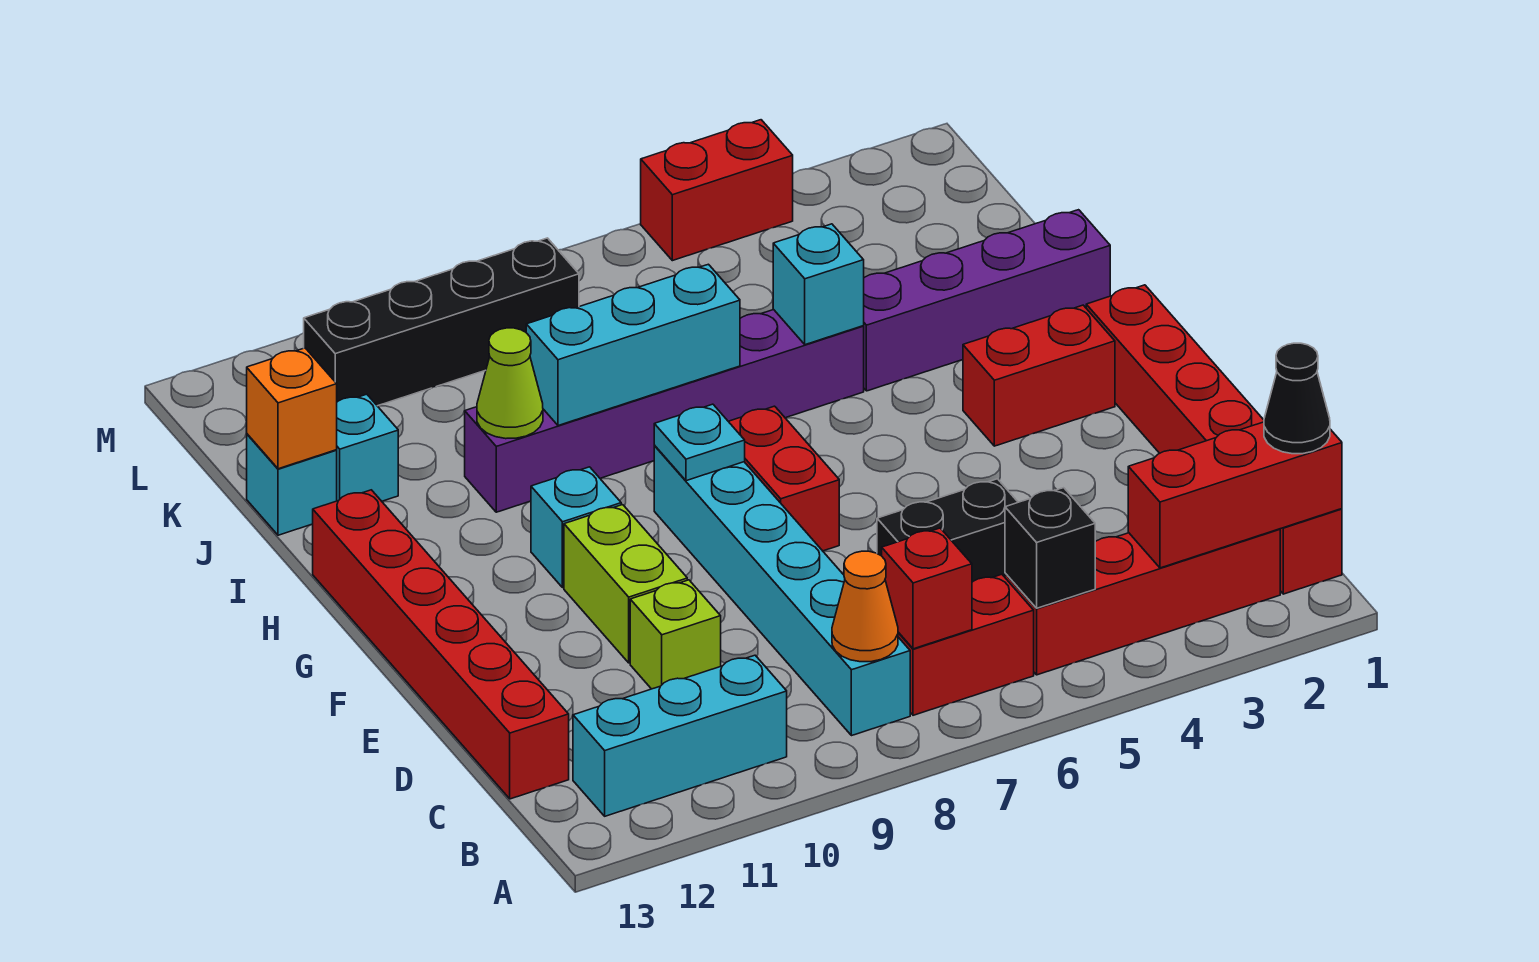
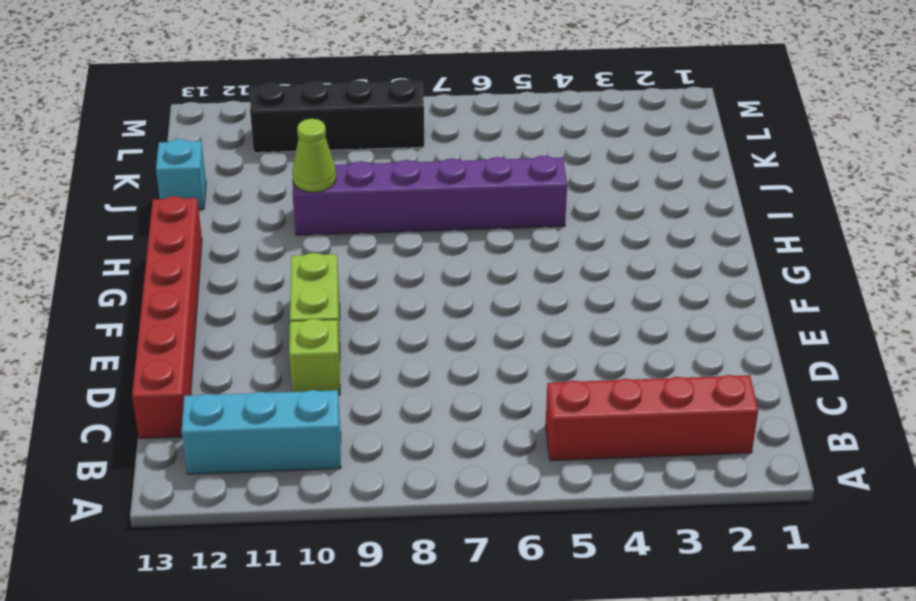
none -> red brick B1:G1 level 1
none -> red brick B6:B7 level 1
none -> cyan brick B8:G8 level 1

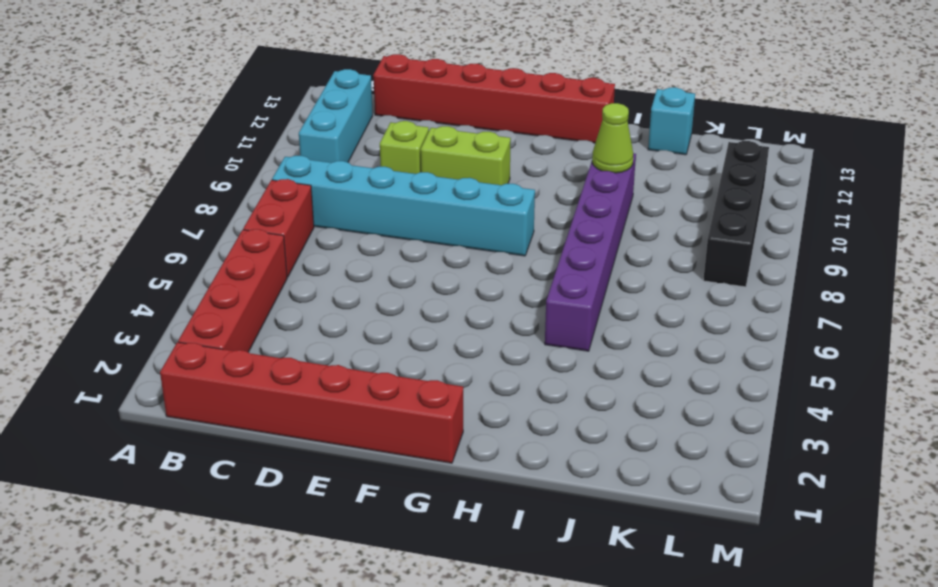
none -> black brick D5:D6 level 1
none -> red brick F7:G7 level 1
none -> red brick G2:G3 level 1

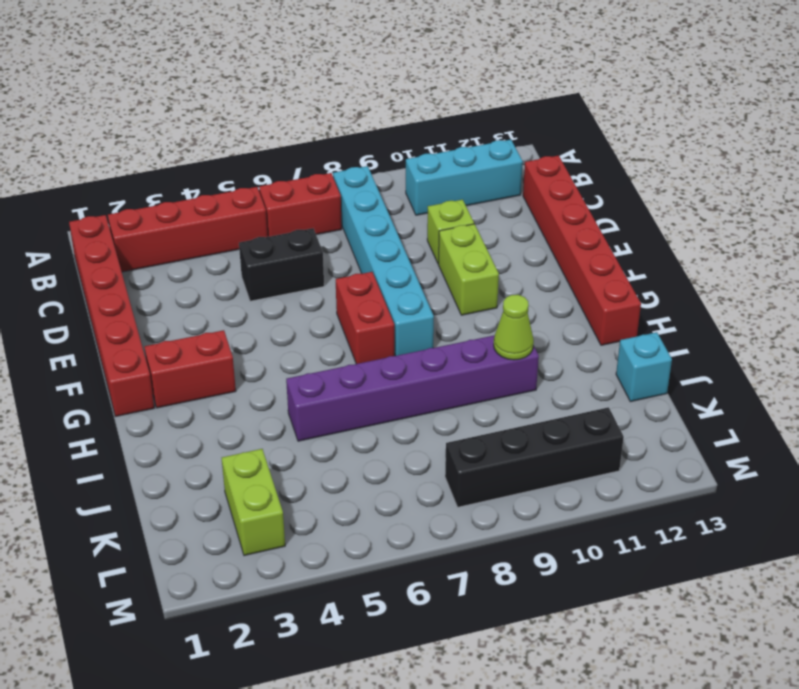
lime brick K3:L3 level 1 -> none
none -> cyan brick G10 level 1
none -> purple brick I1:I4 level 1
none -> cyan brick J12 level 1

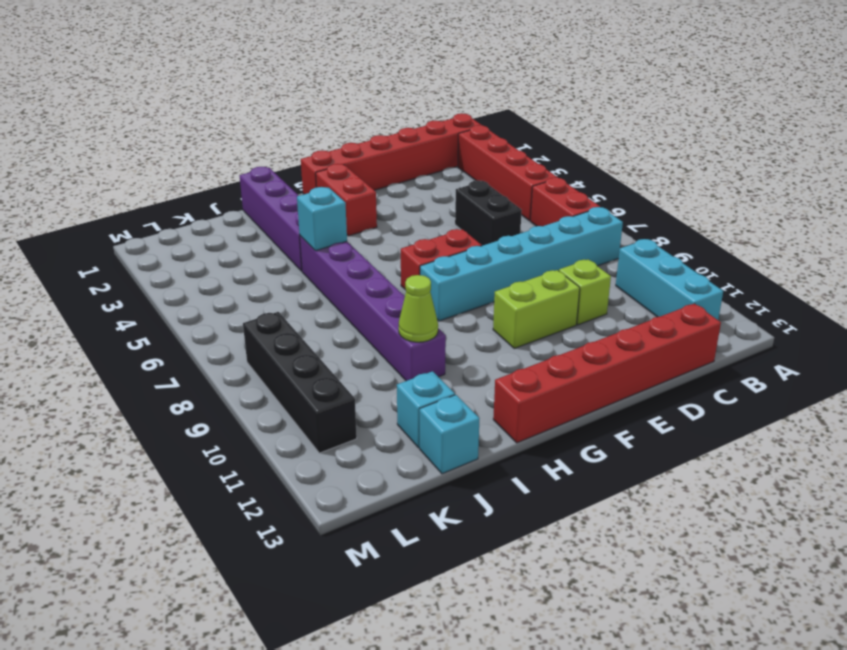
none -> cyan brick G10 level 1
none -> red brick M4:M5 level 1
none -> red brick B1:B3 level 2

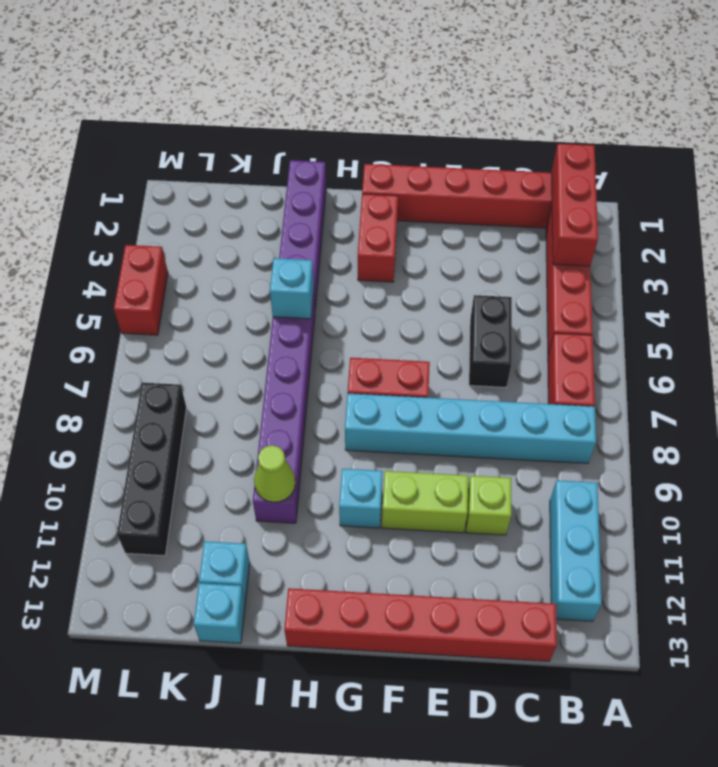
none -> black brick B5 level 2
none -> red brick B7 level 2
none -> orange cone B8 level 2

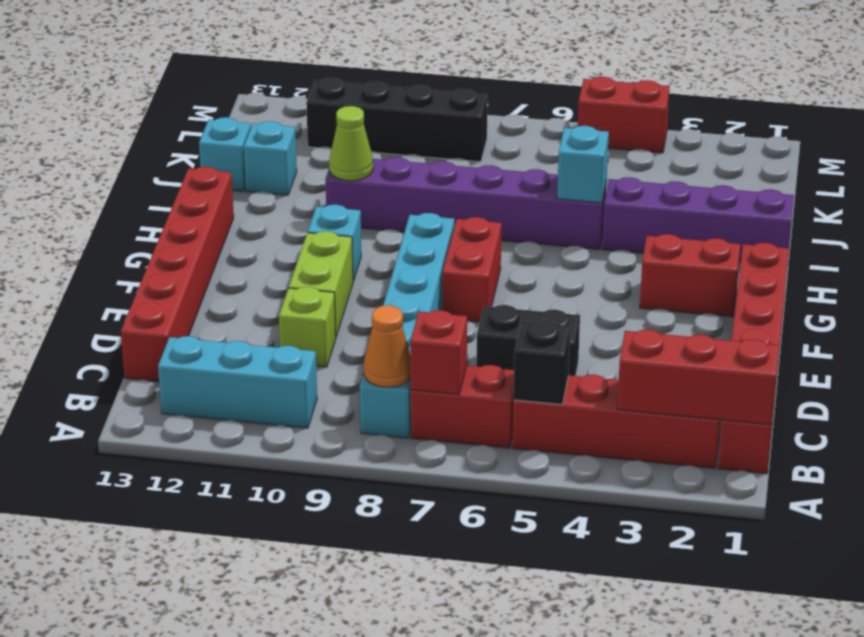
none -> cyan plate G8 level 2
none -> cyan brick I7:I9 level 2
none -> orange brick J13 level 2

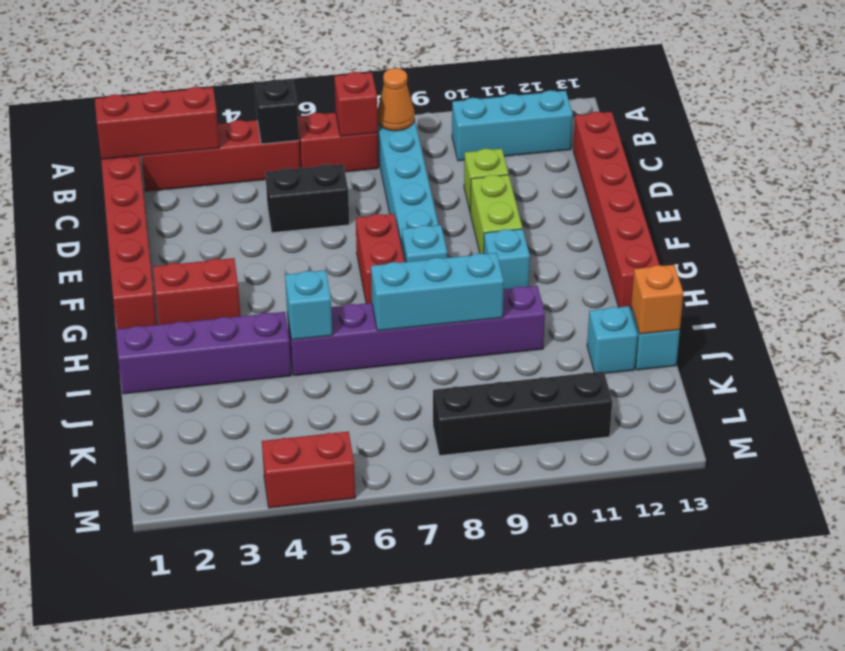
none -> lime cone I10 level 2
none -> black cone B1 level 3

